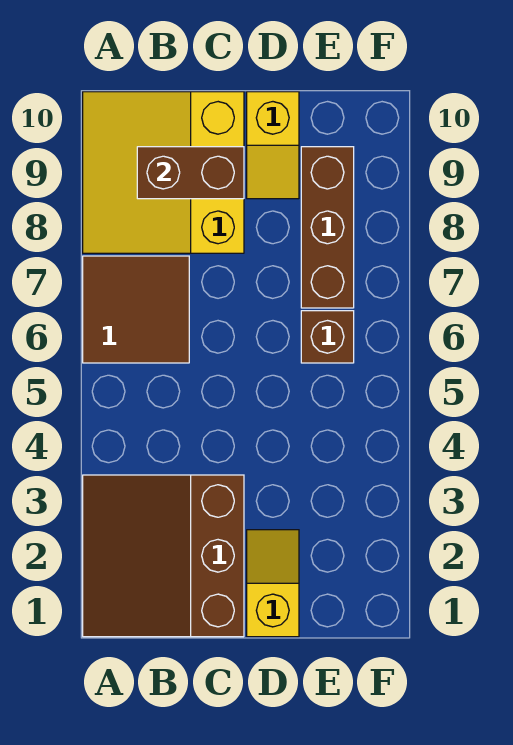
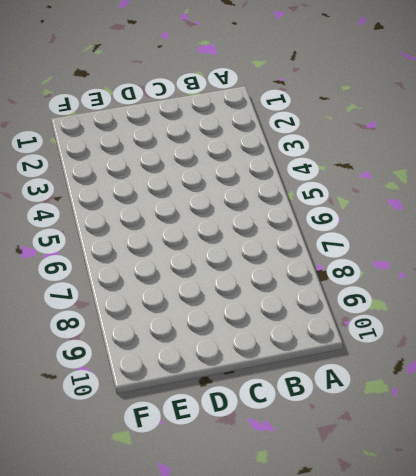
none -> brown slope A1:C3 level 1 top C
none -> brown tile A6:B7 level 1

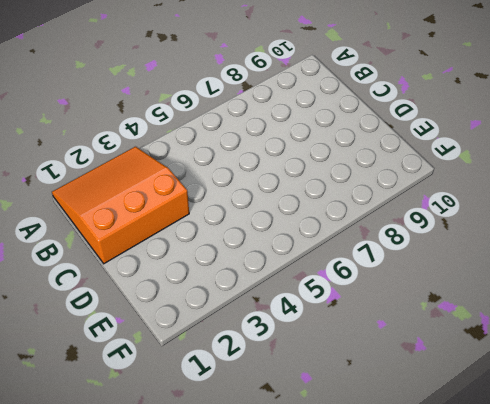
orange slope A1:C3 level 1 top C -> brown slope A1:C3 level 1 top C
none -> brown tile A6:B7 level 1
none -> yellow slope A8:C10 level 1 top C

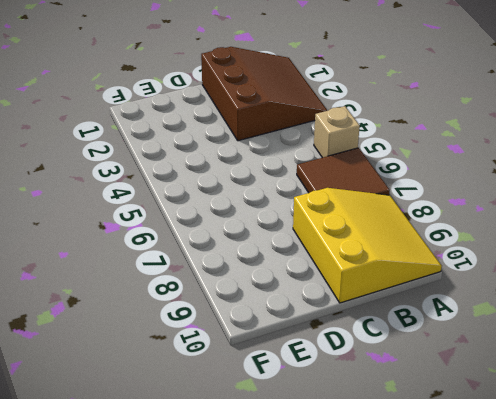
tan brick A5 level 1 -> none
none -> yellow slope D1:D2 level 1 top 1
none -> yellow slope D9:D10 level 1 top 10

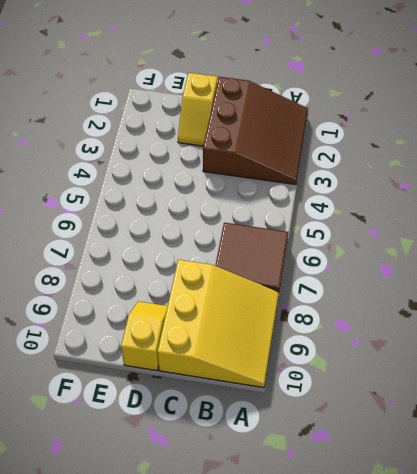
none -> brown brick E6 level 1
none -> brown brick E7:E9 level 1

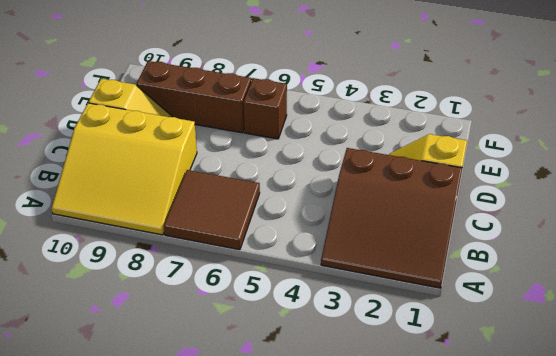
none -> brown brick B9:C9 level 2

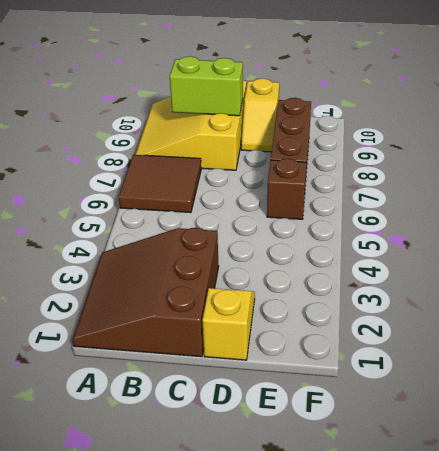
lime brick B9:C9 level 2 -> brown brick B9:C9 level 2

